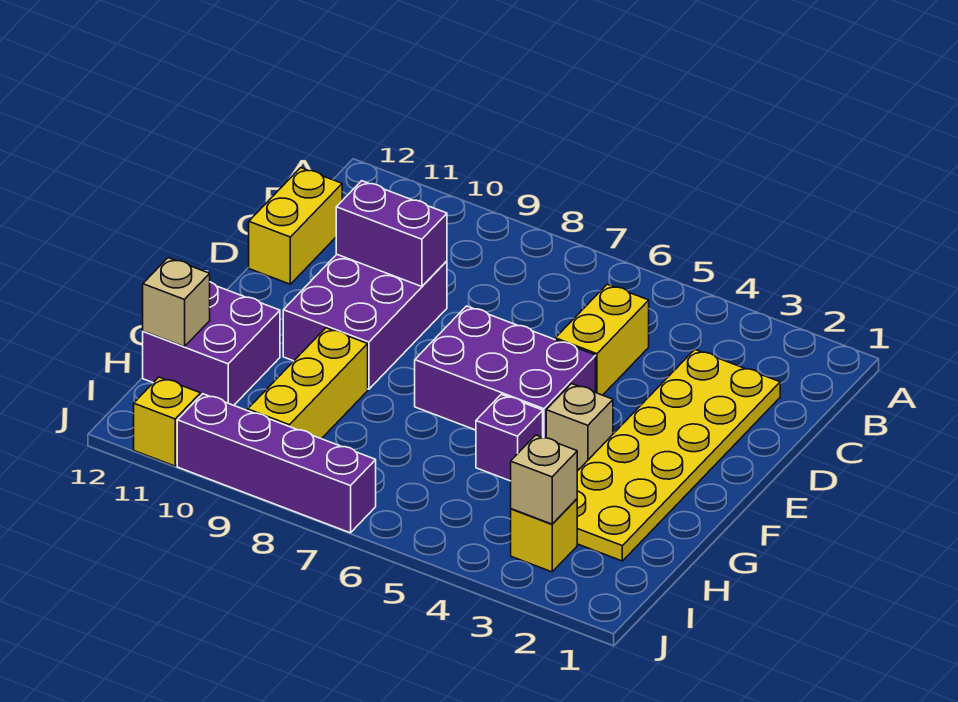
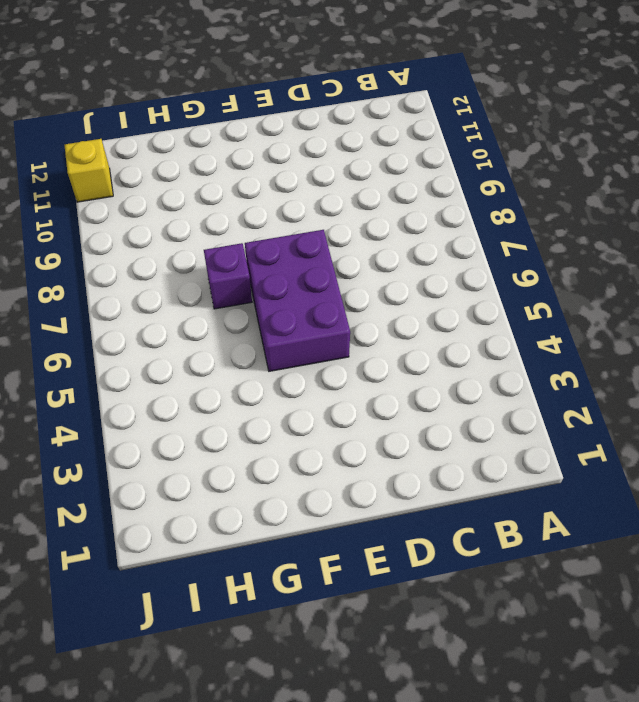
purple brick G7 level 1 -> purple brick G5 level 1
none -> yellow plate C2:H3 level 1
none -> yellow brick C5:D5 level 1
none -> yellow brick C12:D12 level 1

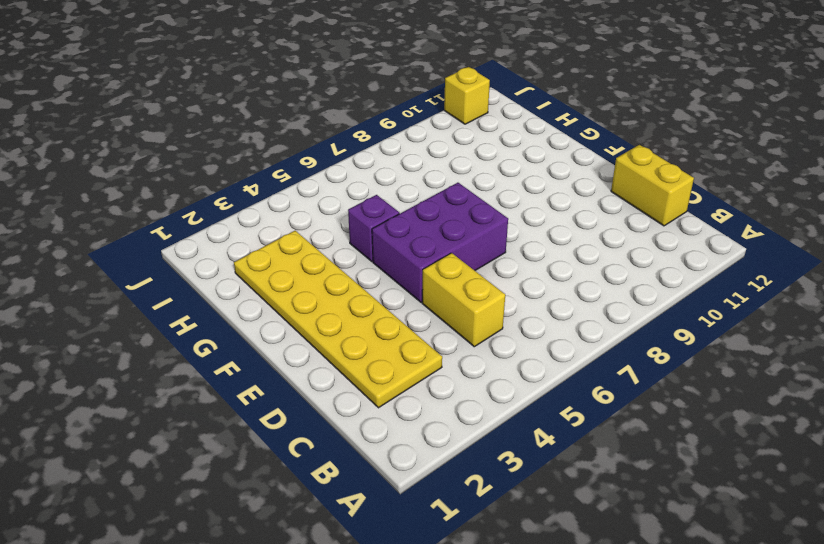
none -> purple brick D9:F10 level 1
none -> tan brick F4 level 1
none -> yellow brick G9:I9 level 1

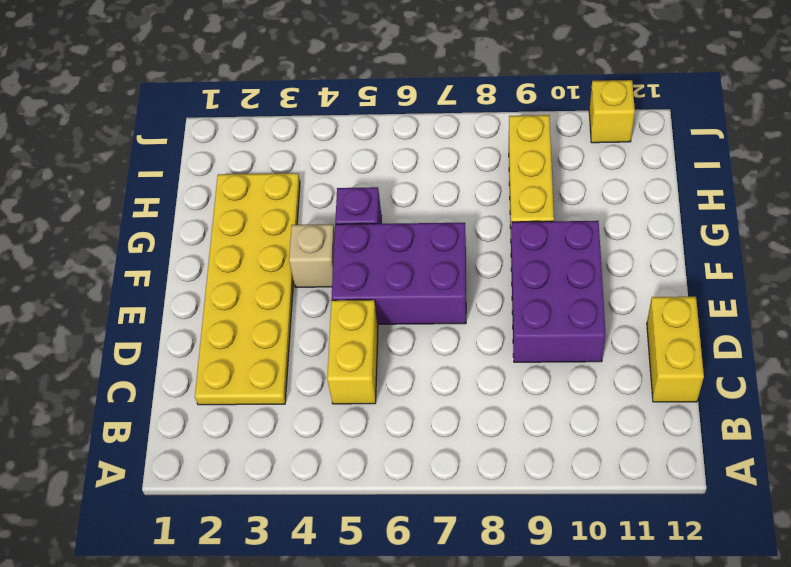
none -> purple brick G11:H12 level 1
none -> yellow brick I3 level 1
none -> purple brick J7:J10 level 1

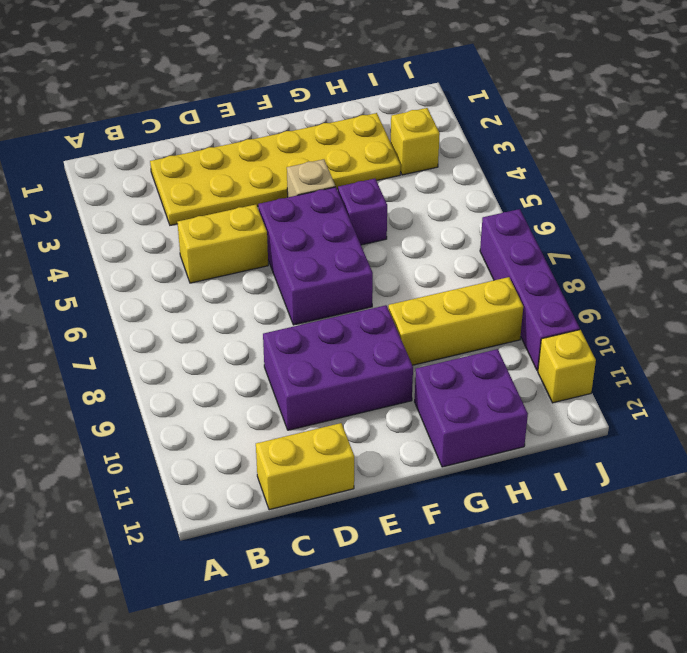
none -> purple brick D9:D10 level 2
none -> tan brick H12 level 2
none -> tan brick I3 level 2

